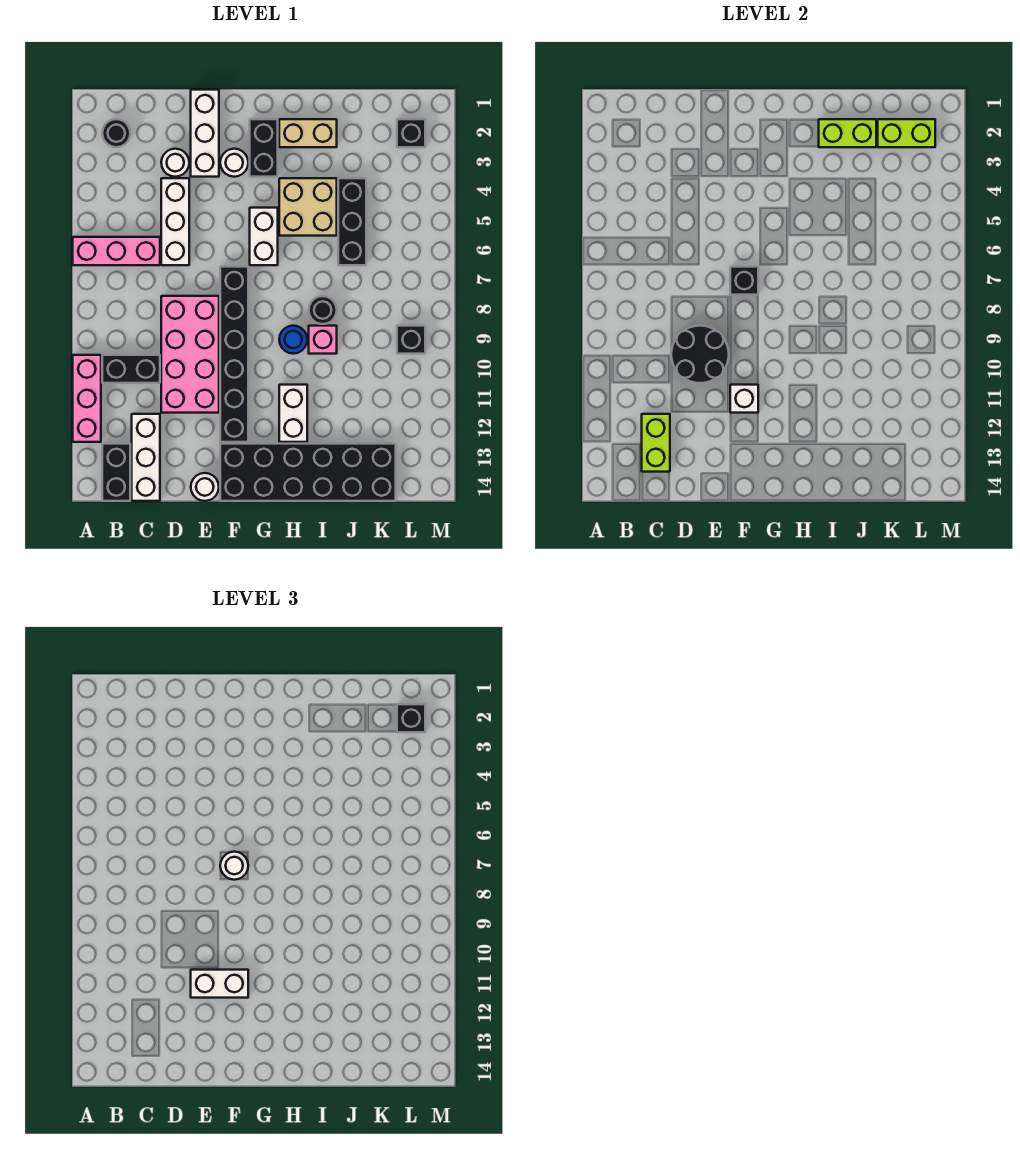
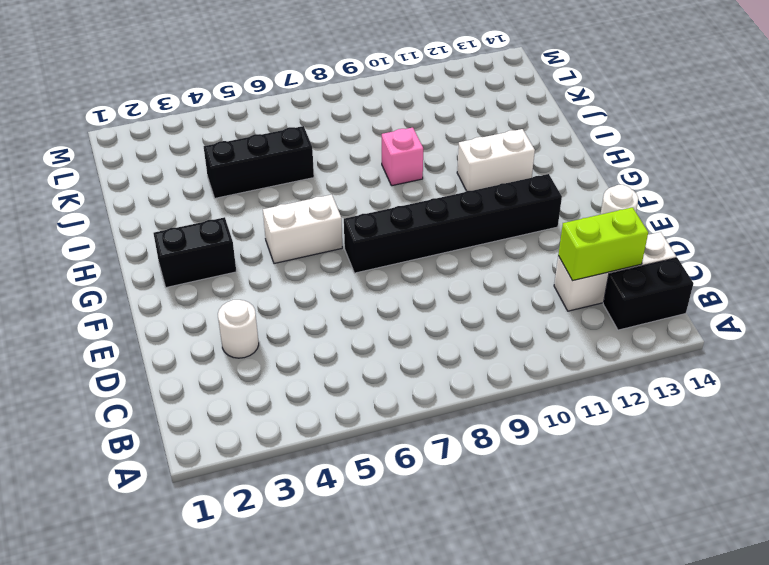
none -> pink brick A6:C6 level 1
none -> pink brick A10:A12 level 1
none -> black round brick B2 level 1
none -> black brick B10:C10 level 1

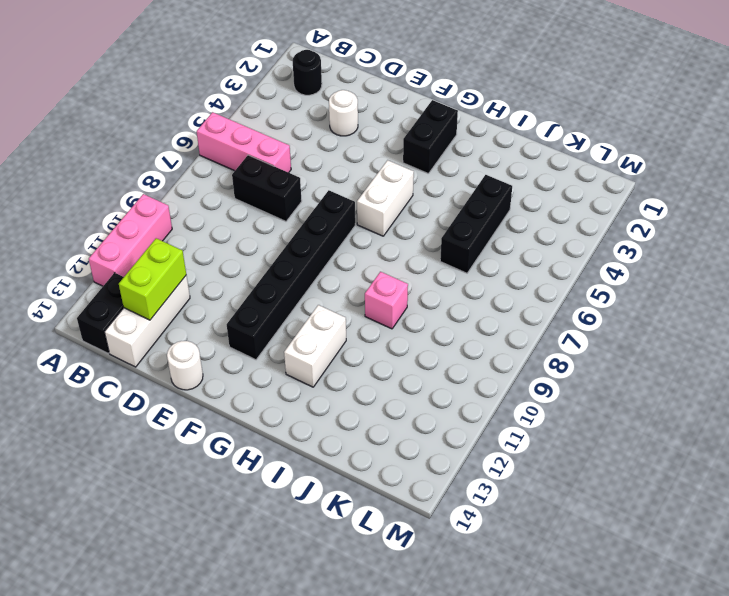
black brick C7:D7 level 1 -> black brick B10:C10 level 1
none -> white brick D4:D6 level 1
none -> pink brick D8:E11 level 1
none -> white brick E1:E3 level 1
none -> white round brick F3 level 1

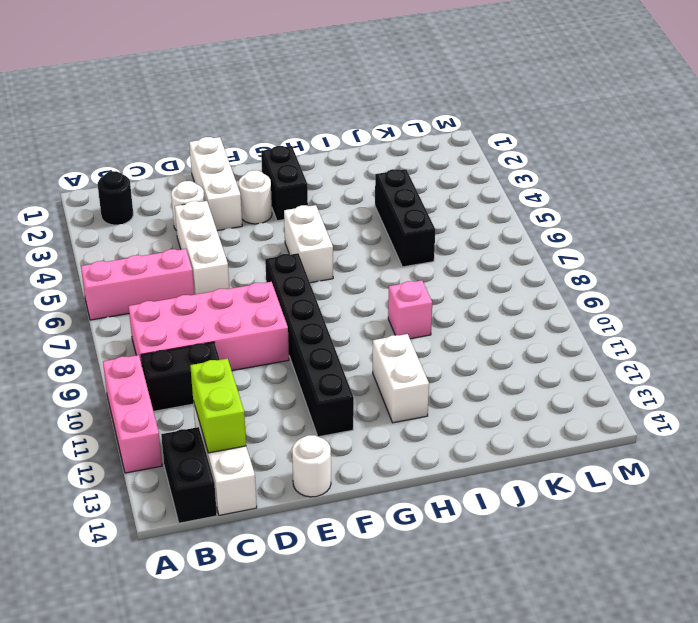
pink brick B8:E9 level 1 -> pink brick D8:E11 level 1
none -> black brick F13:K14 level 1
none -> tan brick H2:I2 level 1
none -> tan brick H4:I5 level 1
none -> blue round brick H9 level 1

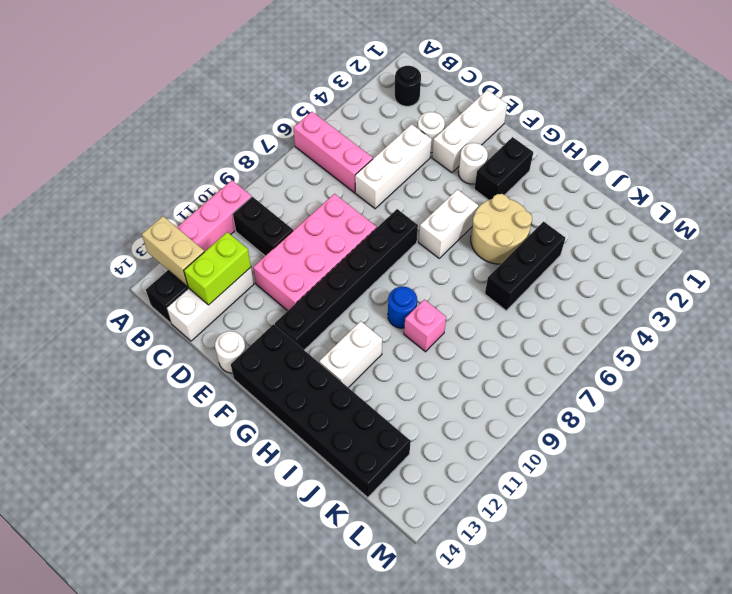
tan brick A13:B13 level 2 -> tan brick H2:I2 level 1
tan round brick H4:I5 level 1 -> tan brick H4:I5 level 1
none -> black round brick I8 level 1
none -> black brick L2 level 1
none -> black brick L9 level 1
none -> black round brick D9:E10 level 2

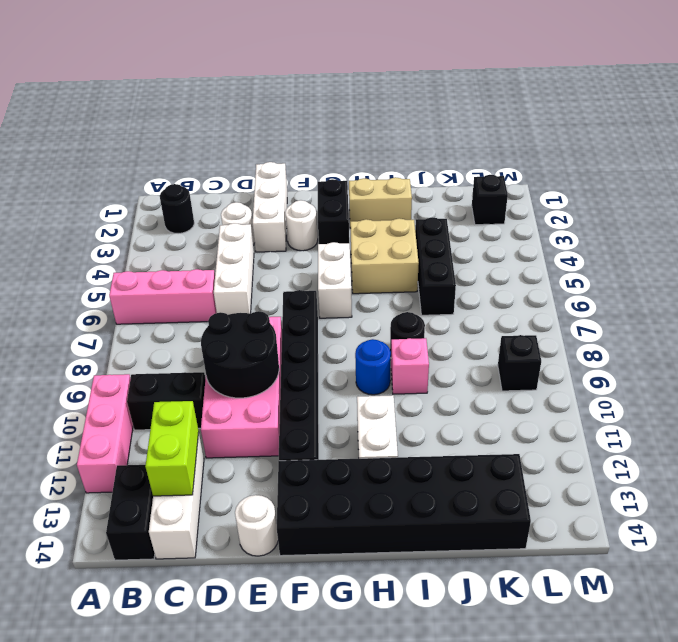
none -> black brick F7 level 2
none -> white brick F11 level 2
none -> lime brick I2:J2 level 2
none -> lime brick K2:L2 level 2

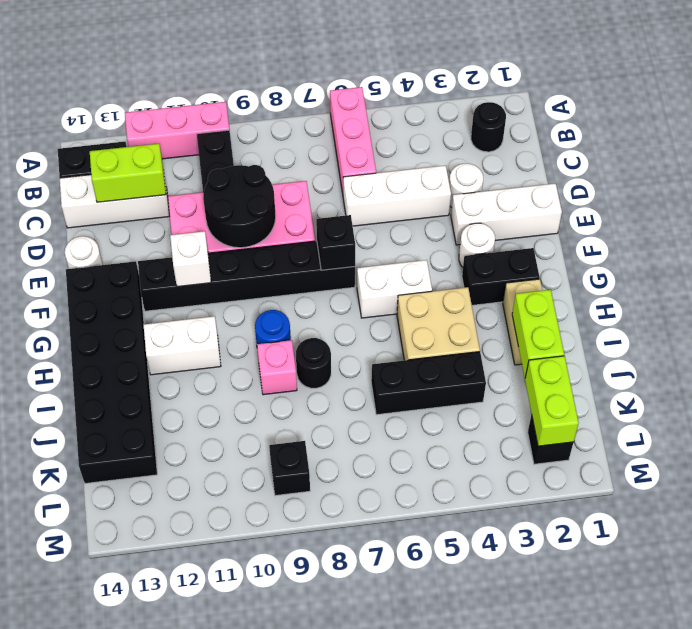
none -> white brick E11:F11 level 3
none -> white round brick F7 level 3
none -> black brick L2 level 3

